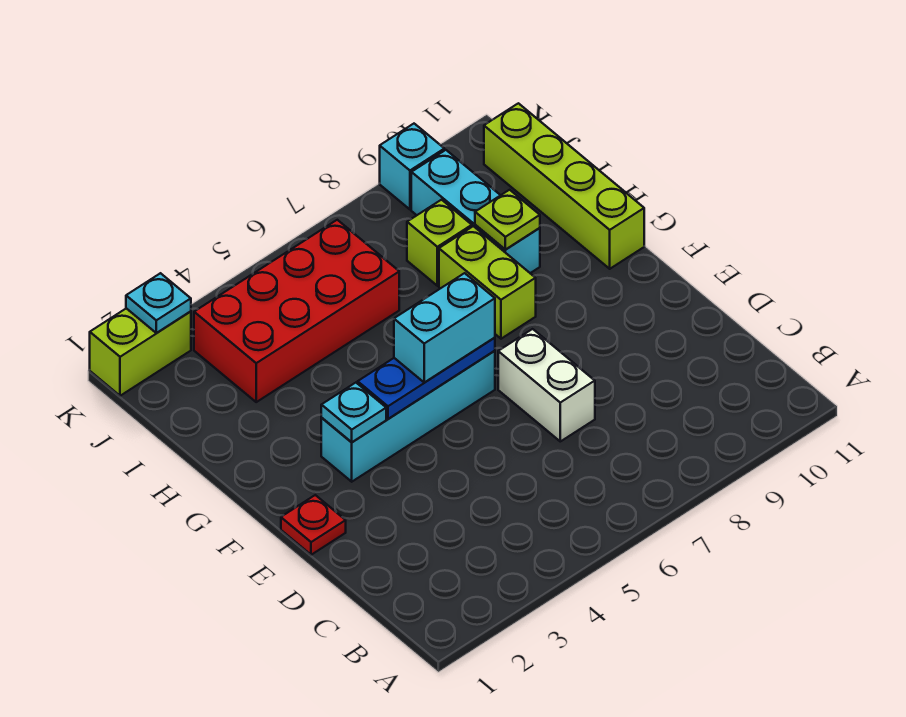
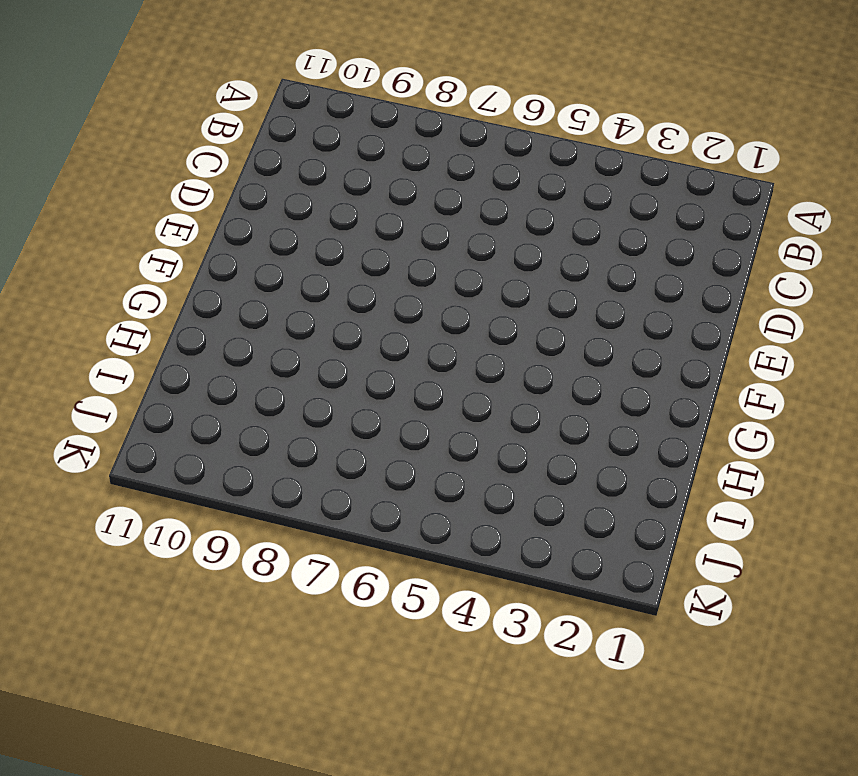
none -> white brick D7:E7 level 1
none -> red plate E1 level 1
none -> cyan brick F3:F6 level 1

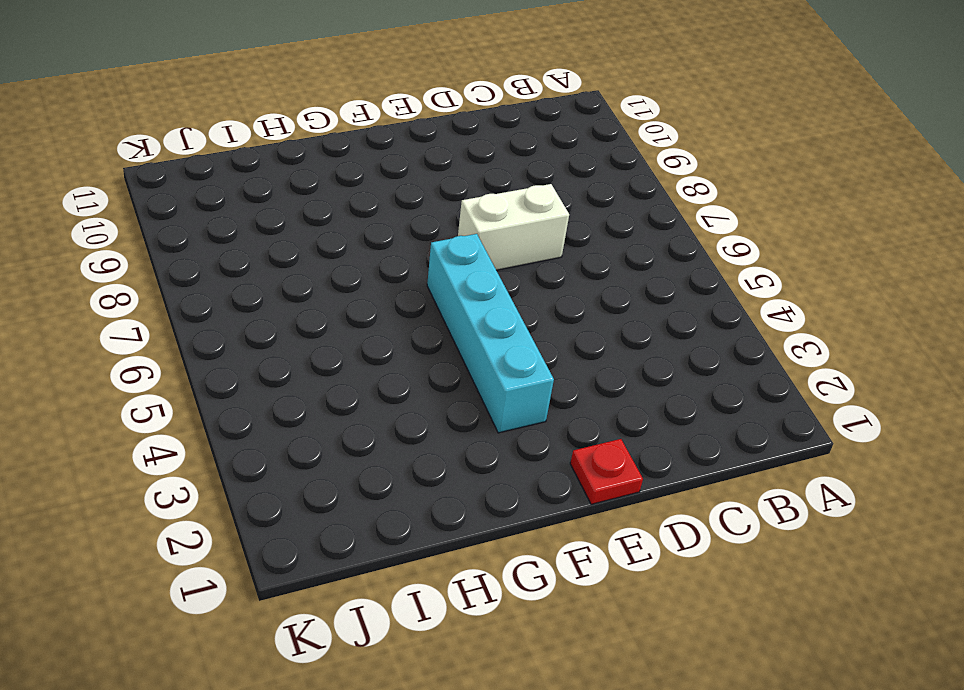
none -> lime brick G8:H8 level 1
none -> lime brick G11:J11 level 1
none -> cyan brick H9:J9 level 1

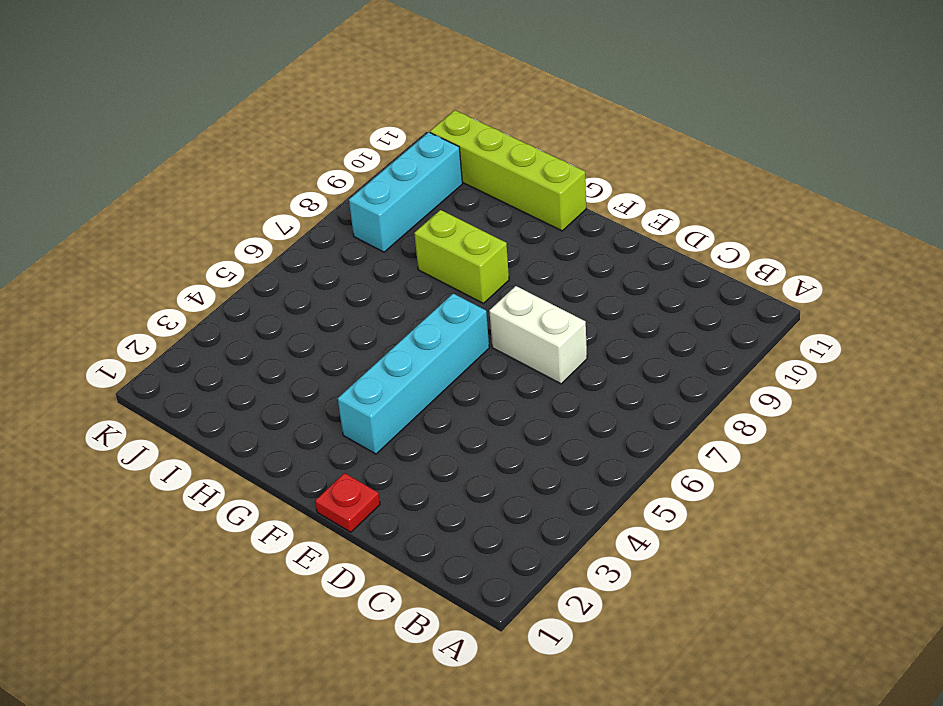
cyan brick J8:J10 level 1 -> cyan brick H9:J9 level 1
none -> red brick I3:J6 level 1
none -> lime brick I8 level 1
none -> lime brick K1:K2 level 1

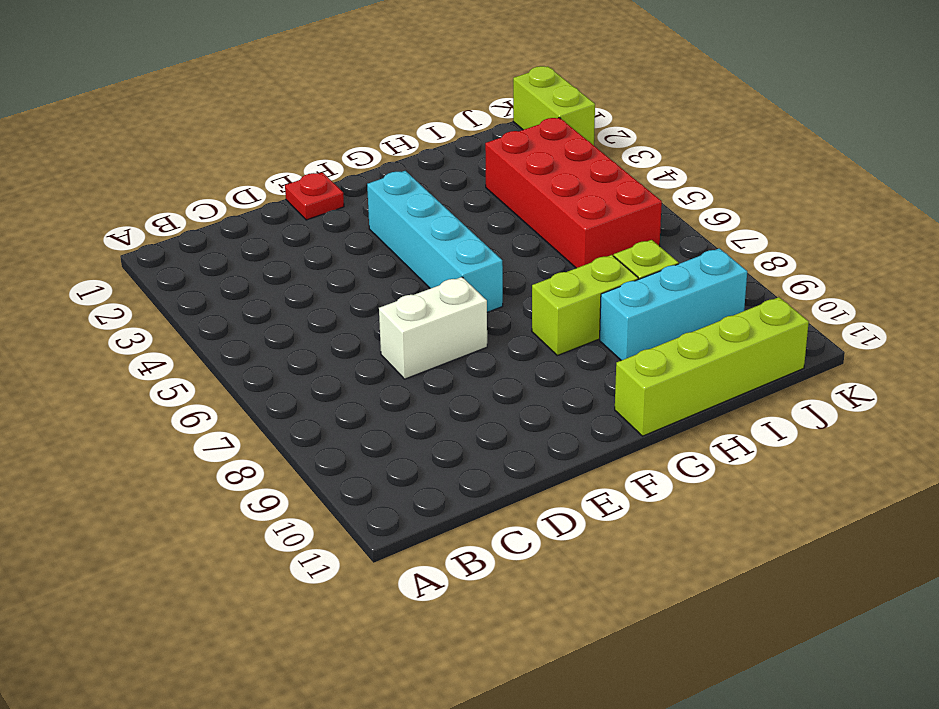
none -> cyan brick K9 level 1
none -> cyan plate F3 level 2
none -> blue plate F4:F6 level 2

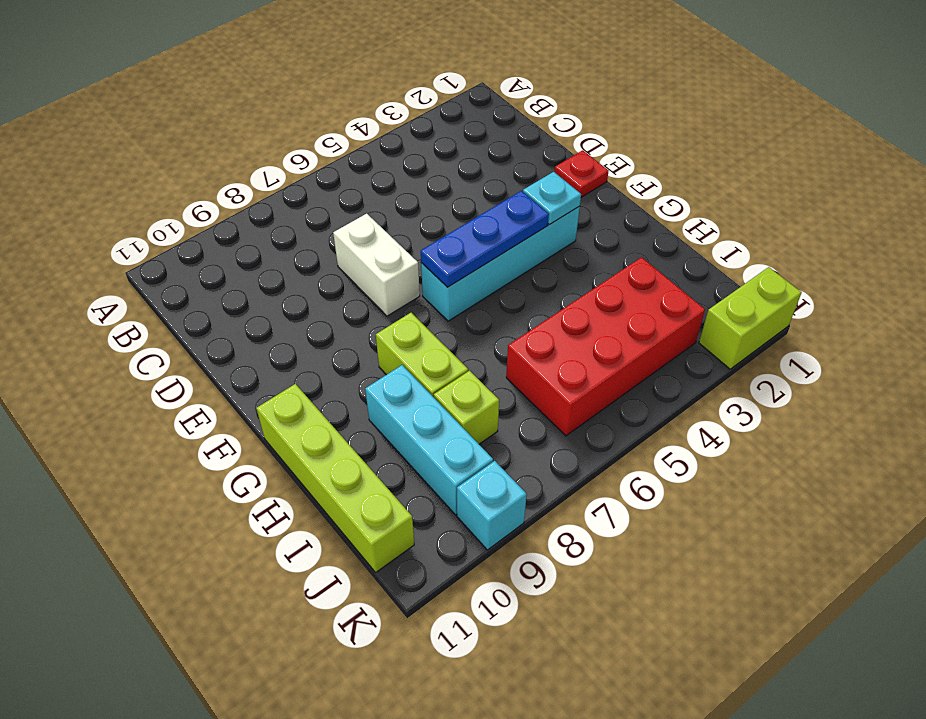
none -> lime plate H9 level 2
none -> cyan plate K2 level 2
none -> cyan brick F5:F6 level 3

